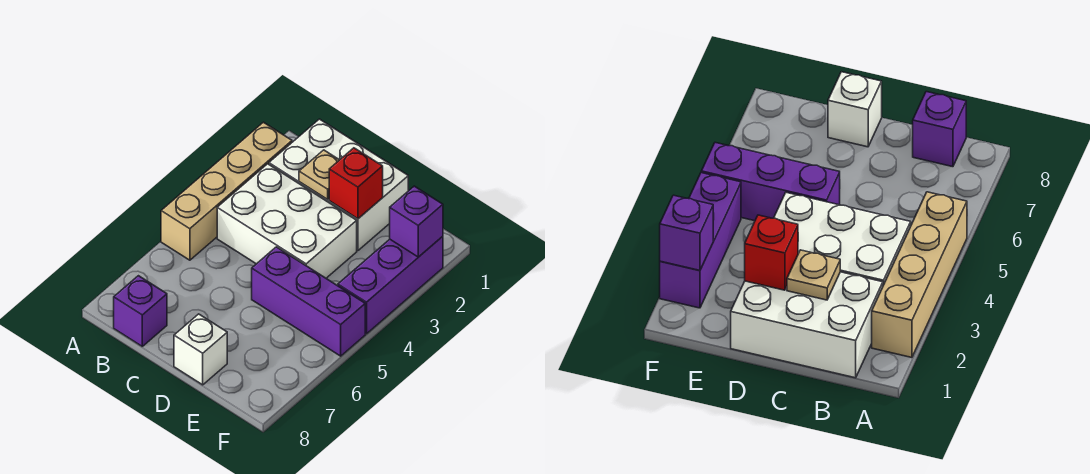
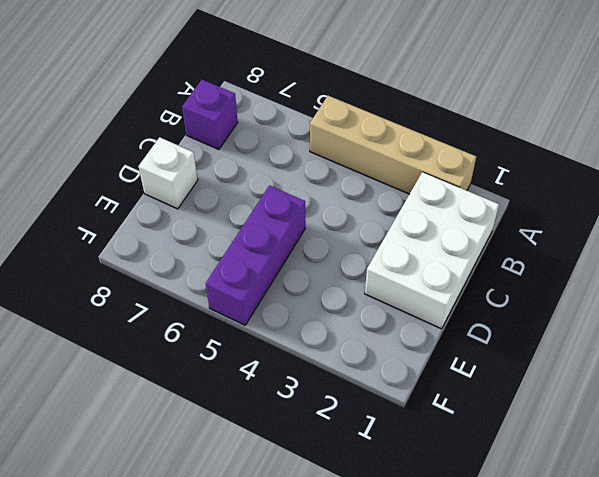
none -> white brick B3:D4 level 1
none -> purple brick F2:F4 level 1

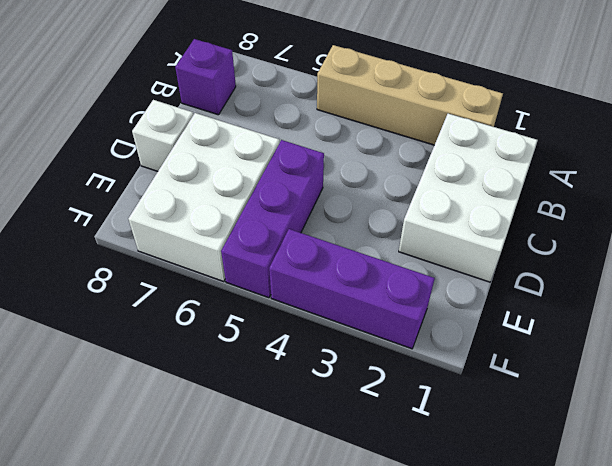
white brick D6:F7 level 1 -> white brick B3:D4 level 1
none -> tan plate C2 level 2
none -> red brick D2 level 2

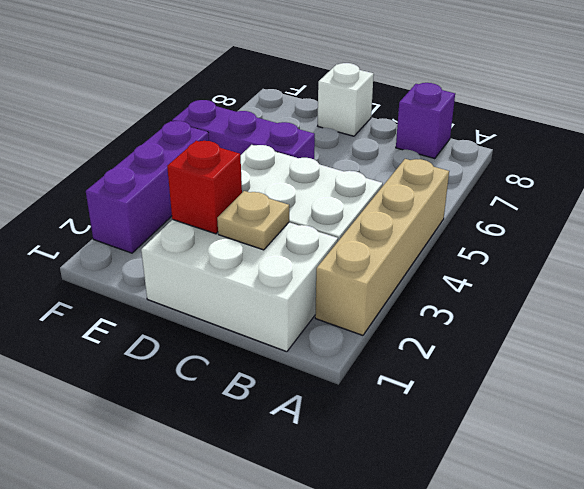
none -> purple brick F2 level 2

